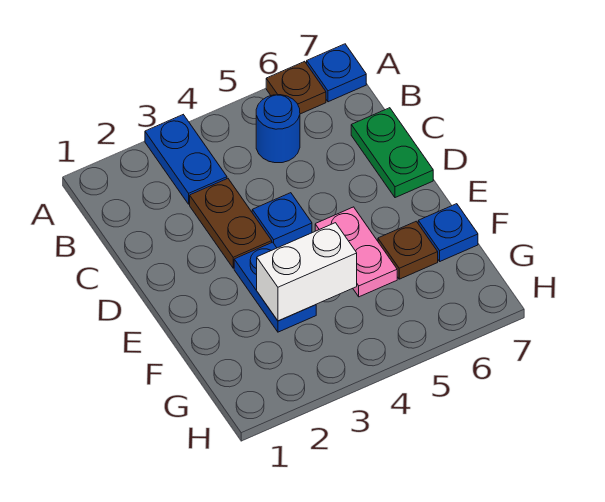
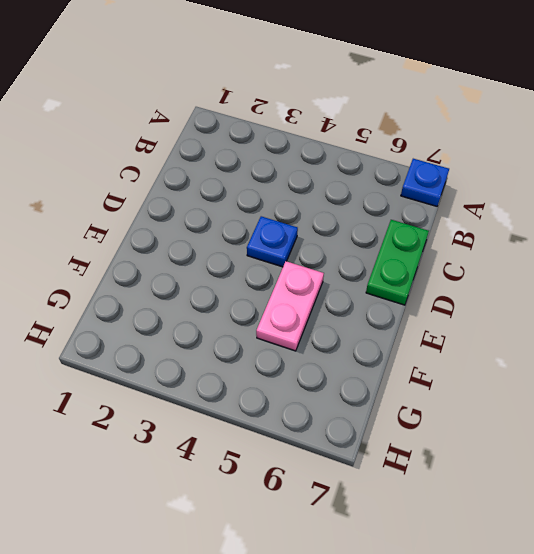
none -> blue plate A3:B3 level 1
none -> brown plate A6 level 1
none -> blue round brick B5 level 1

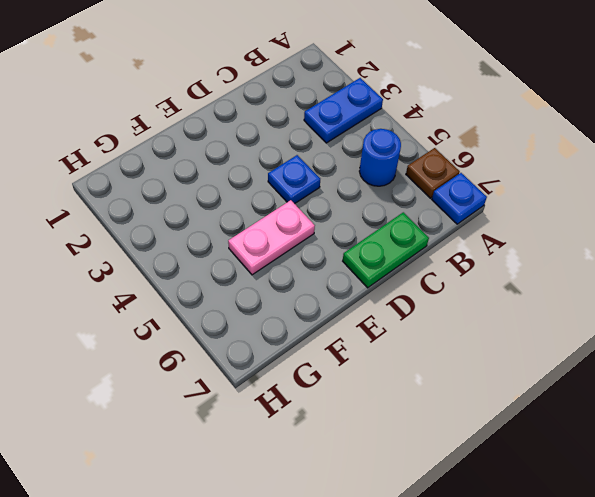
none -> brown plate C3:D3 level 1
none -> blue plate E3:F3 level 1
none -> brown plate F6 level 1

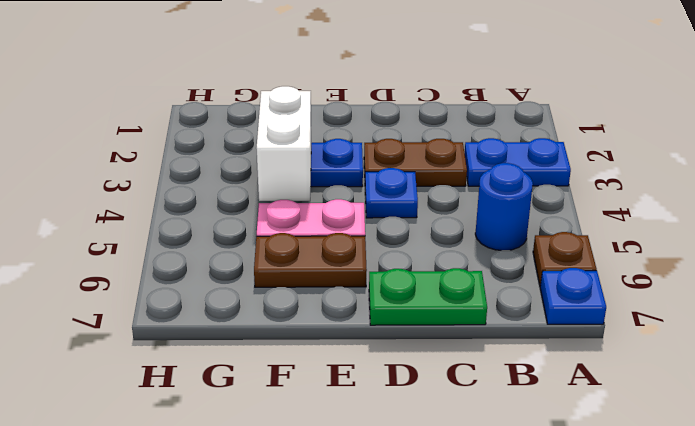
brown plate E6:F6 level 1 -> brown plate F6 level 1
none -> blue plate F7 level 1

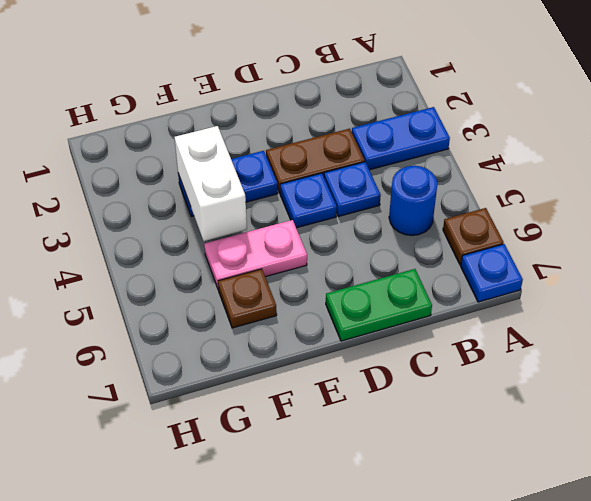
blue plate C4 level 1 -> blue plate F7 level 1

